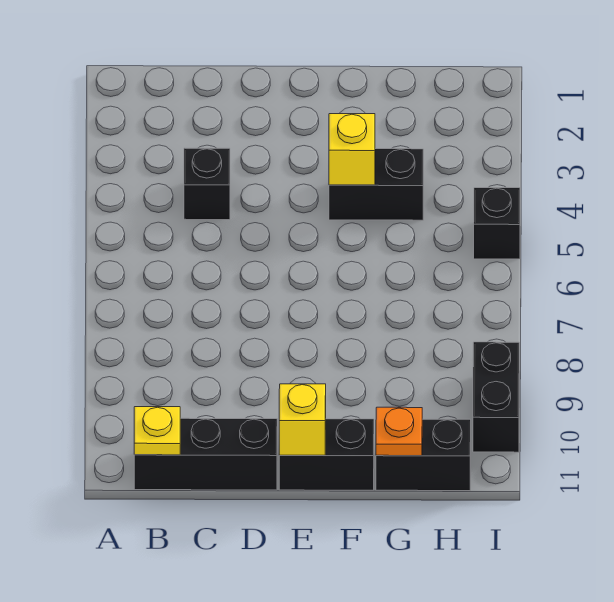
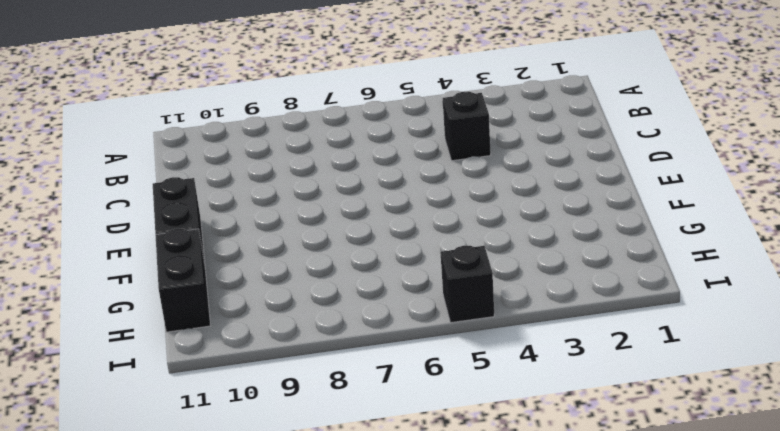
none -> black brick B11:D11 level 1
none -> black brick F4:G4 level 1

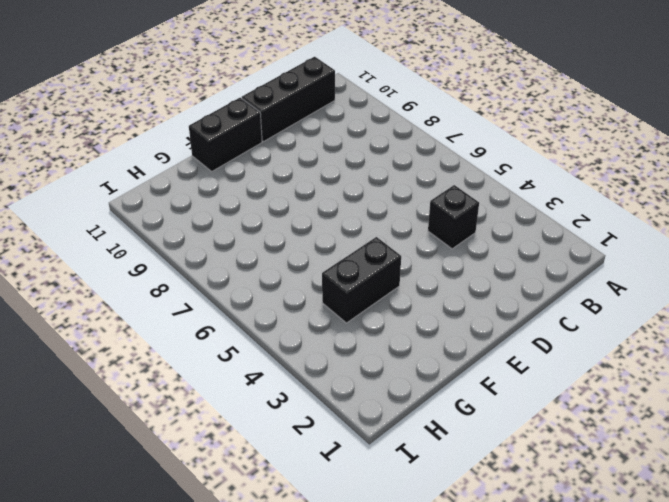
none -> black brick G11:H11 level 1
none -> black brick I5 level 1

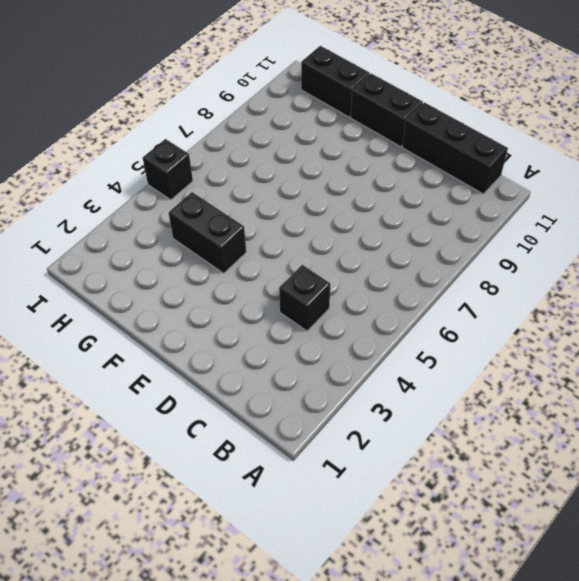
none -> black brick I9:I10 level 1
none -> yellow plate B11 level 2

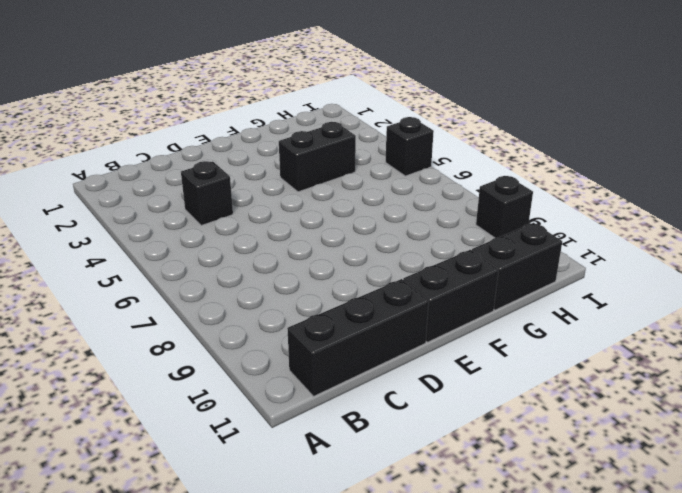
black brick I9 level 1 -> black brick I9:I10 level 1
none -> yellow plate B11 level 2
none -> yellow brick E11 level 2

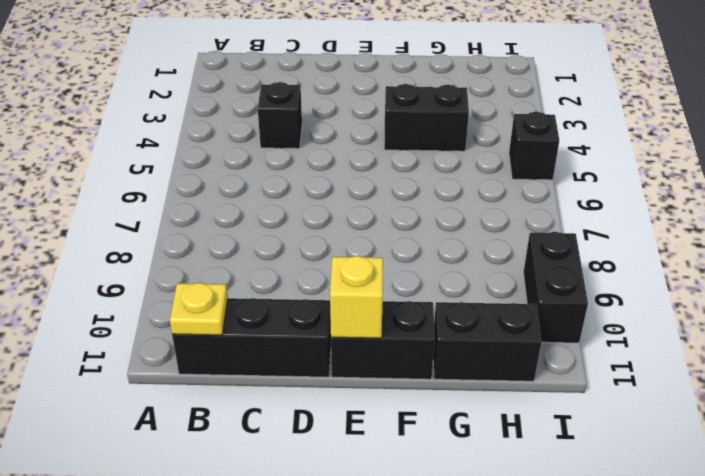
none -> yellow brick F4 level 2
none -> orange plate G11 level 2

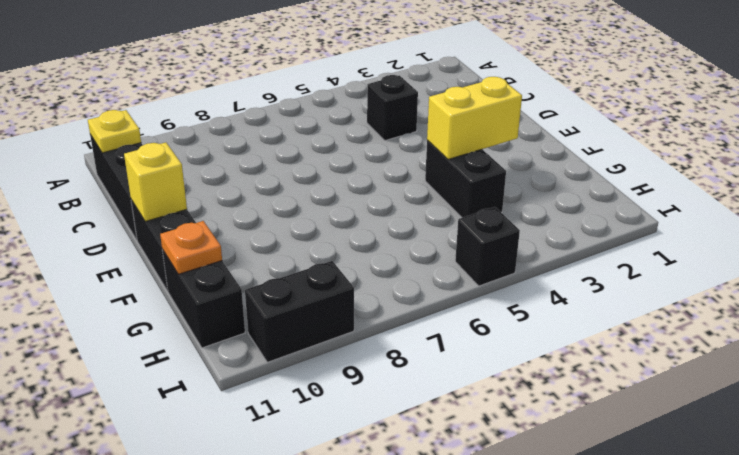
yellow brick F3:F4 level 2 -> yellow brick F4 level 2

